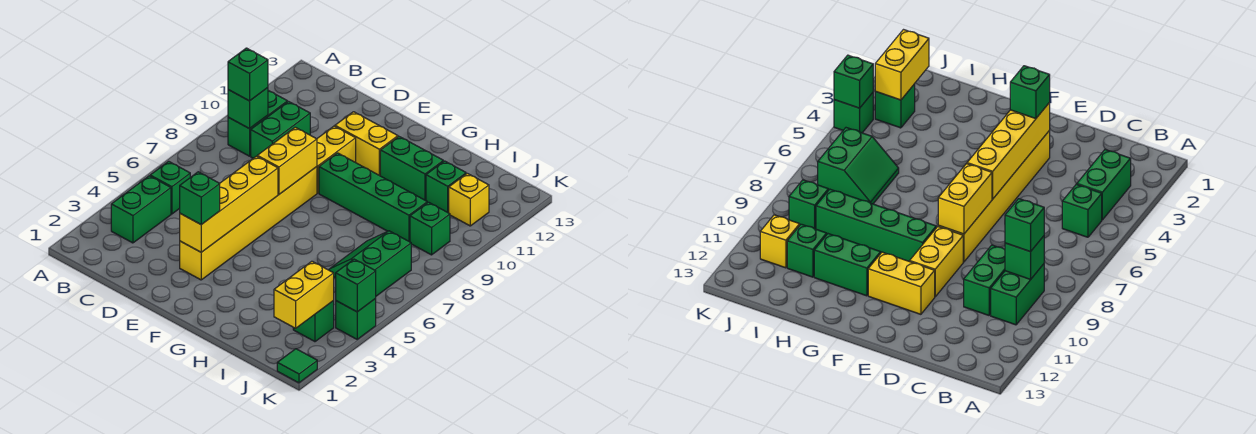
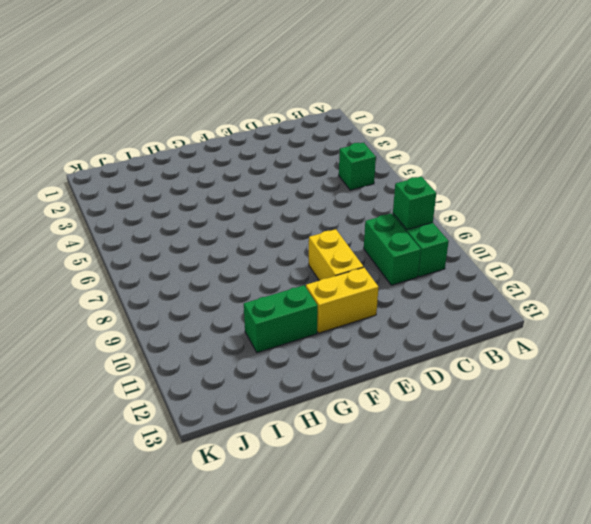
none -> green brick B3:B4 level 1
none -> yellow brick E3:E8 level 1
none -> green brick F9:I9 level 1

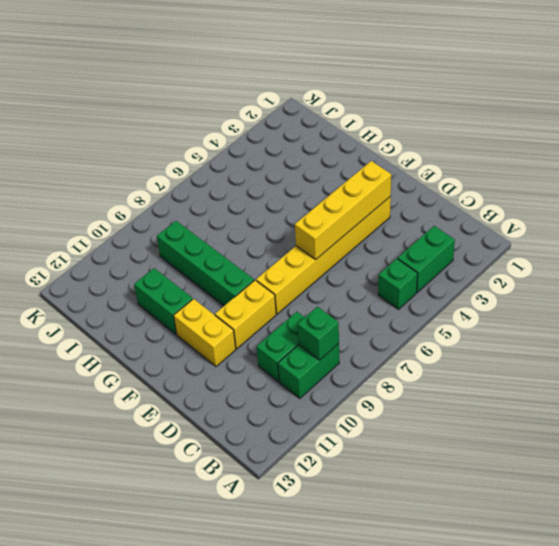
none -> green slope I6:J7 level 1 top J
none -> green brick I11 level 1
none -> green brick J3 level 1

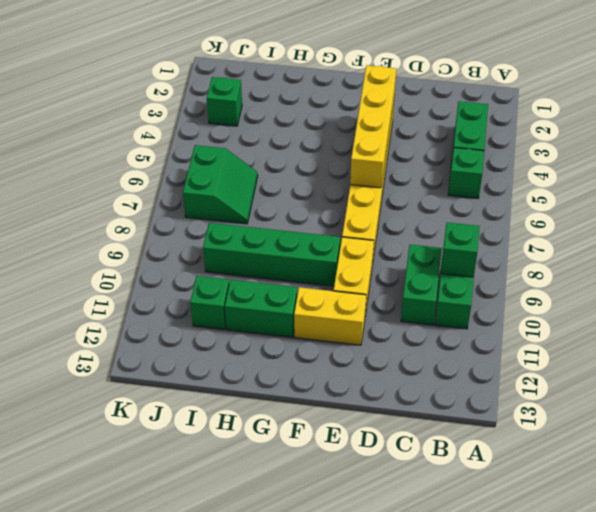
none -> green brick J9 level 1
none -> yellow brick J11 level 1
none -> green tile K1 level 1

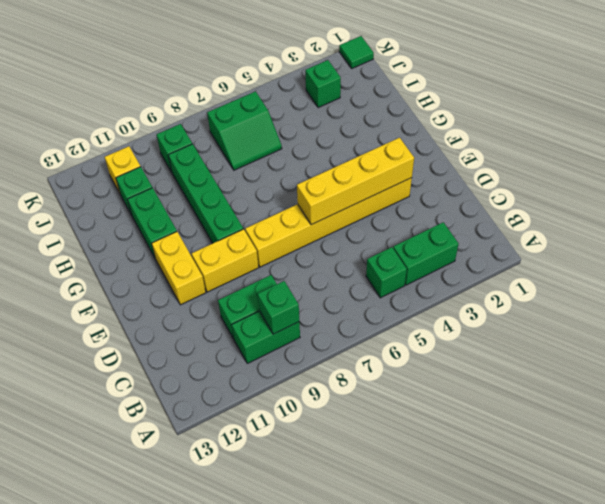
none -> green brick K4 level 1
none -> yellow brick E7:E8 level 2
none -> yellow brick J2:J3 level 2

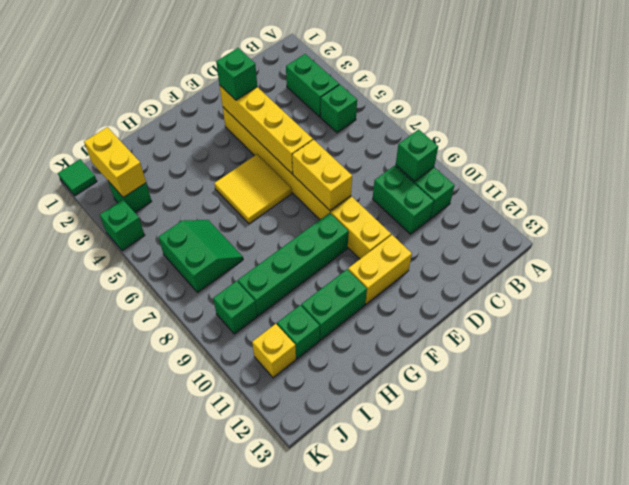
yellow tile F5:G6 level 1 -> none
none -> green brick K4 level 2
none -> green brick B9 level 3

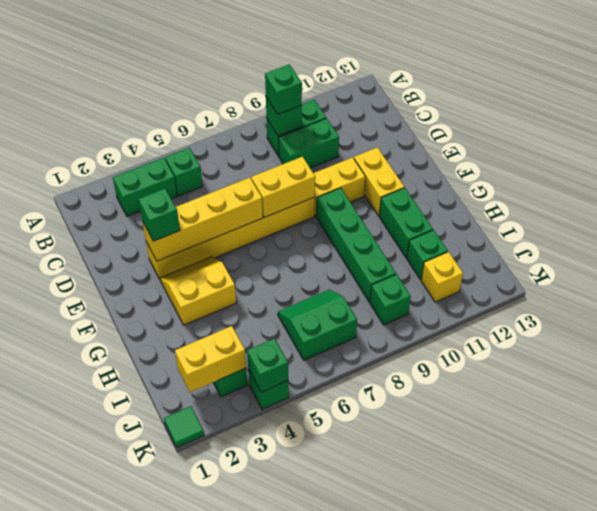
yellow slope F3:G4 level 1 top G -> none

